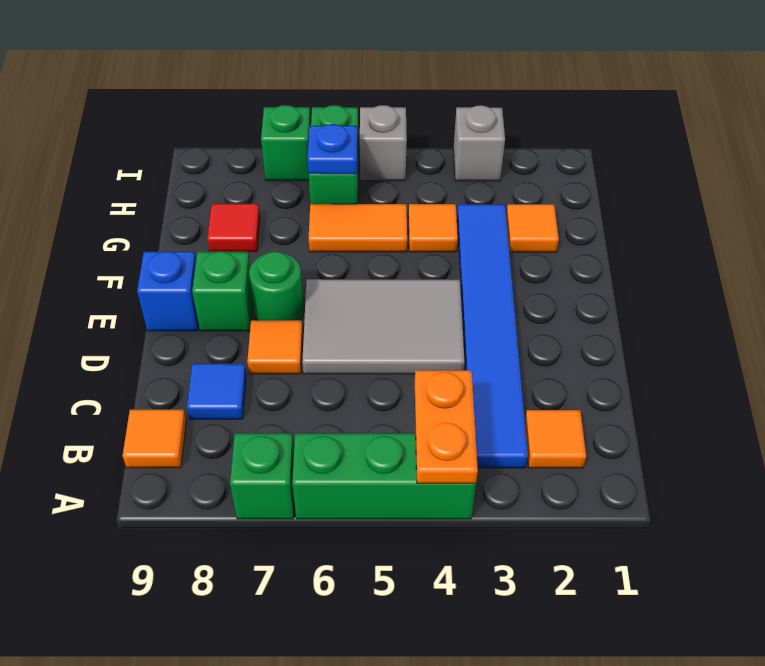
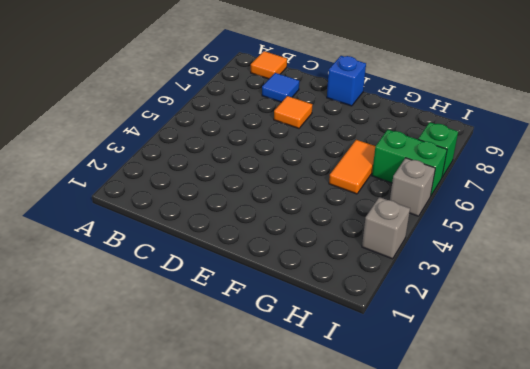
none -> green brick A4:A6 level 1
none -> green brick A7 level 1
none -> orange tile B2 level 1

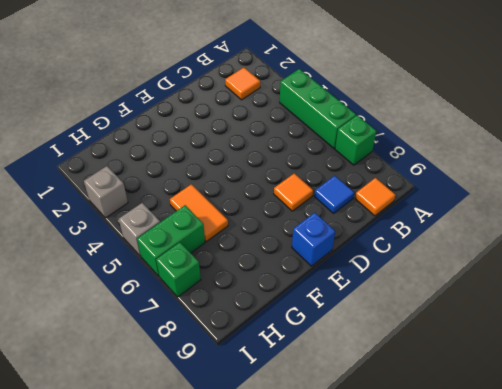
none -> blue tile B3:G3 level 1
none -> grey tile D4:E6 level 1
none -> green round brick E7 level 1

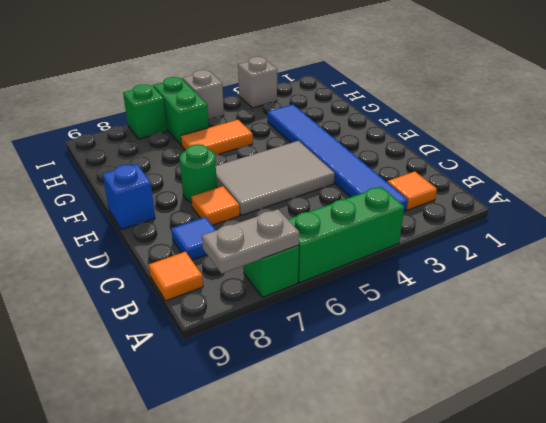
grey plate A7:A8 level 2 -> none
none -> green brick E8 level 1
none -> orange tile G2 level 1
none -> orange tile G4 level 1

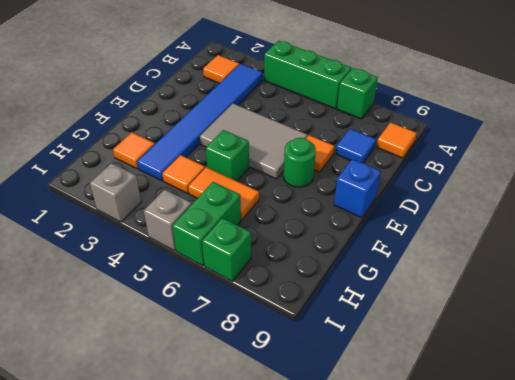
green brick F5 level 1 -> green brick E8 level 1
none -> red tile G8 level 1
none -> orange plate A4:B4 level 2
none -> blue plate H6 level 2

